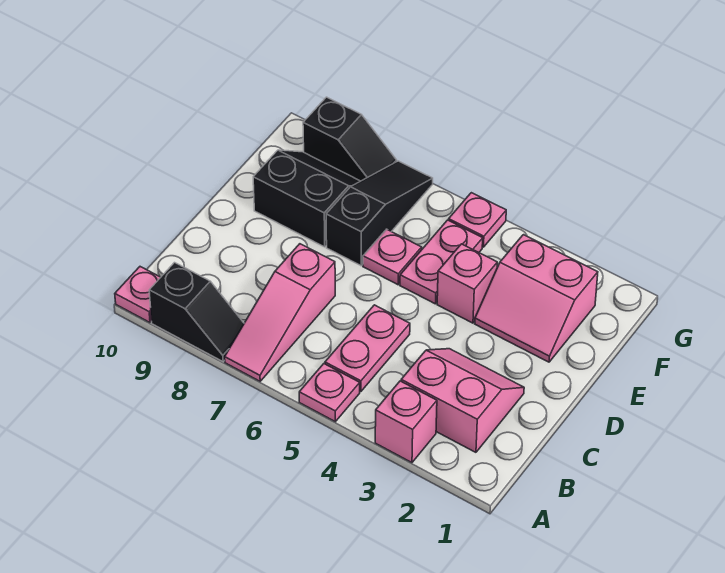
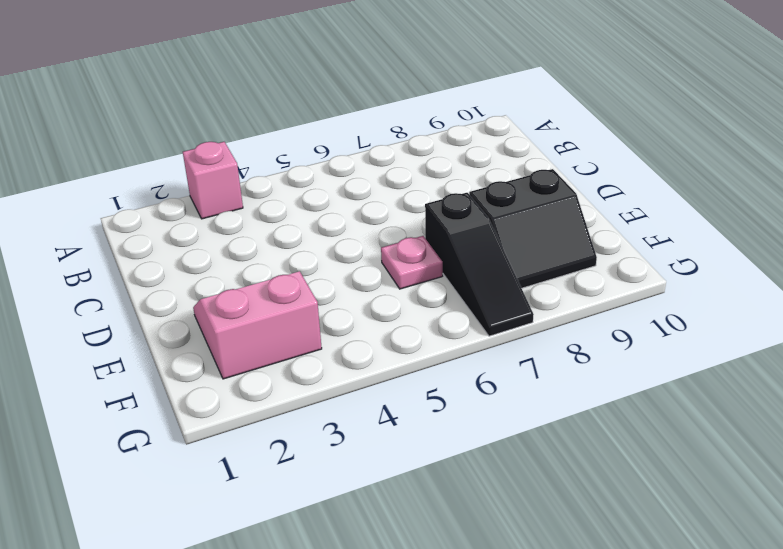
none -> pink plate A5 level 1
none -> pink slope A7:C7 level 1 top C
none -> black slope A8:A9 level 1 top 9

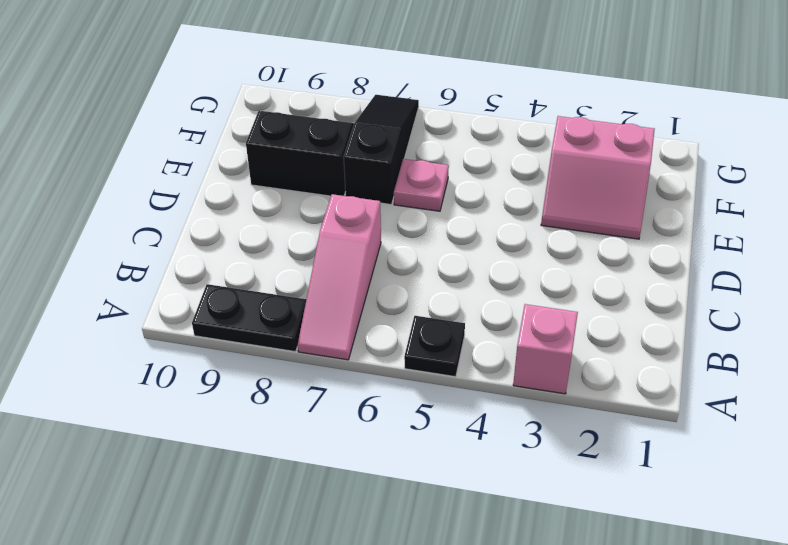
black plate A5 level 1 -> pink plate A5 level 1
black plate A8:A9 level 1 -> black slope A8:A9 level 1 top 9
none -> pink plate A10 level 1
none -> pink slope B2:C3 level 1 top B
none -> pink plate B5:C5 level 1

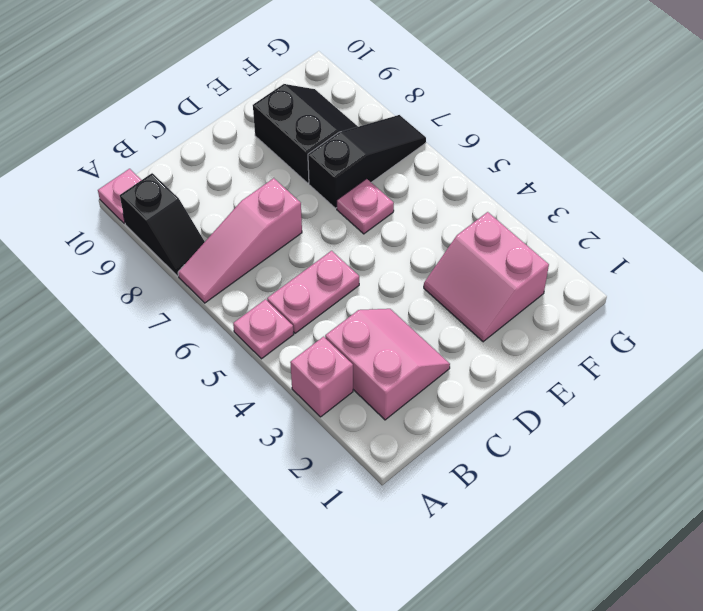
none -> pink brick E4 level 1
none -> pink plate E5:F5 level 1
none -> pink plate G5 level 1

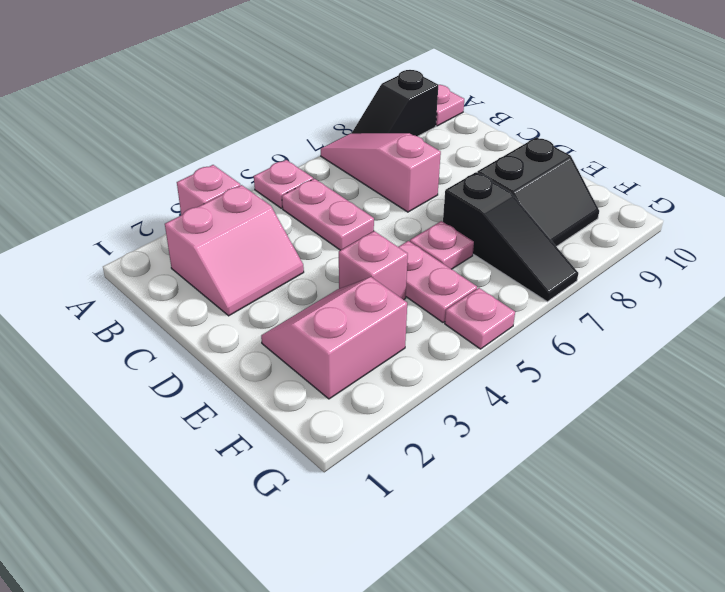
none -> black slope G8:G9 level 1 top 9

